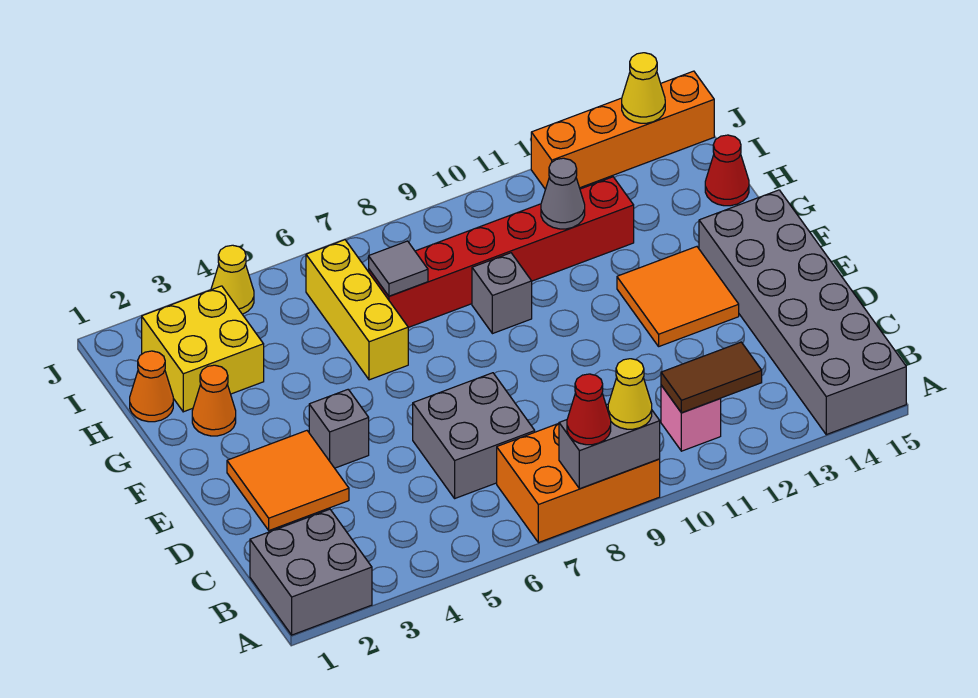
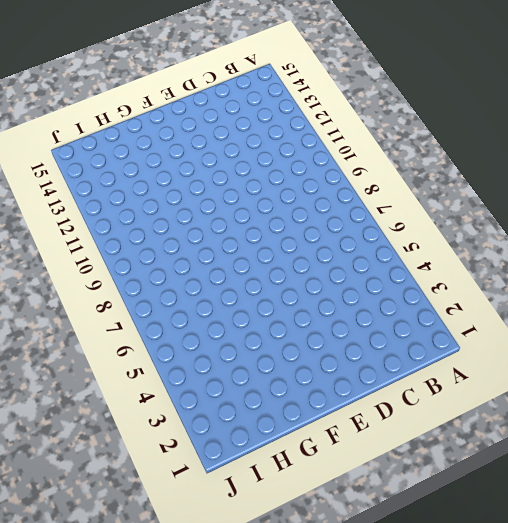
none -> grey brick A1:B2 level 1
none -> orange brick A7:B9 level 1
none -> grey brick A14:F15 level 1

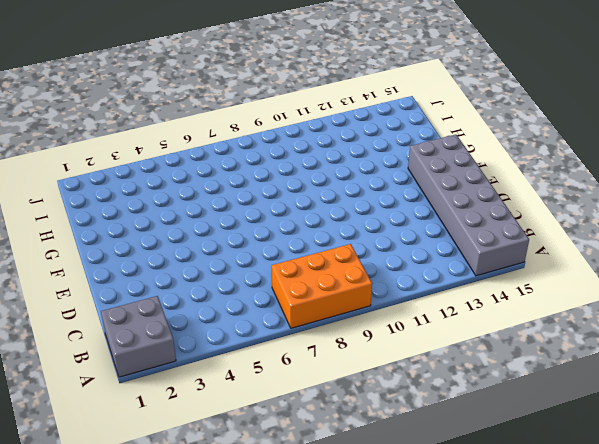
none -> pink brick B11 level 1
none -> grey brick C6:D7 level 1
none -> orange tile D2:E3 level 1

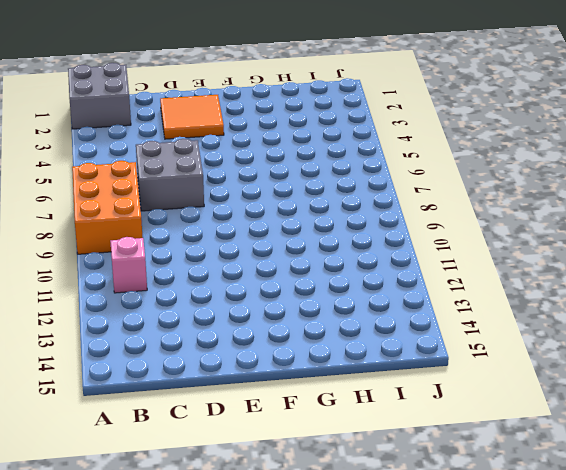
none -> grey brick A14:F15 level 1
none -> grey brick E4 level 1
none -> orange tile E12:F13 level 1

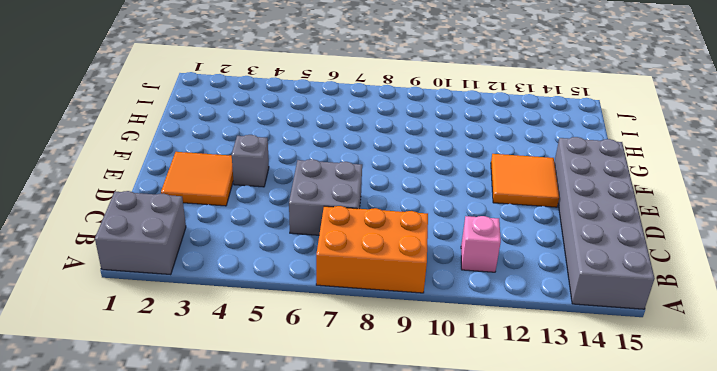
none -> orange cone G2 level 1
none -> yellow brick G6:I6 level 1
none -> grey brick G9 level 1

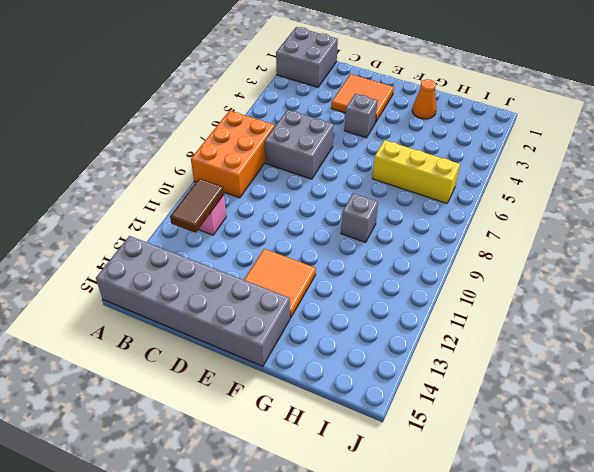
none -> orange cone H1 level 1
none -> yellow brick H2:I3 level 1
none -> red brick H7:H12 level 1

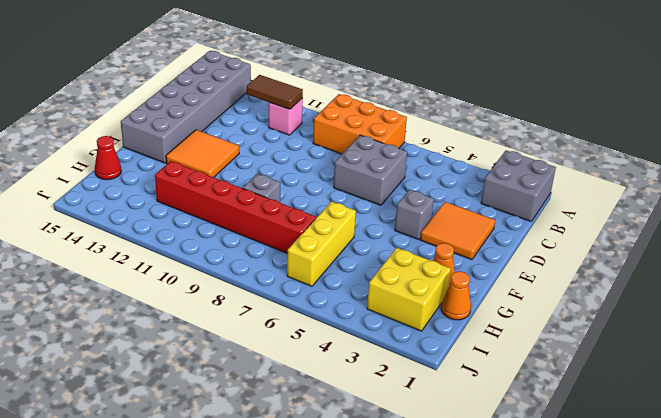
none -> yellow cone J4 level 1
none -> orange brick J12:J15 level 1
none -> grey brick A8:A9 level 2

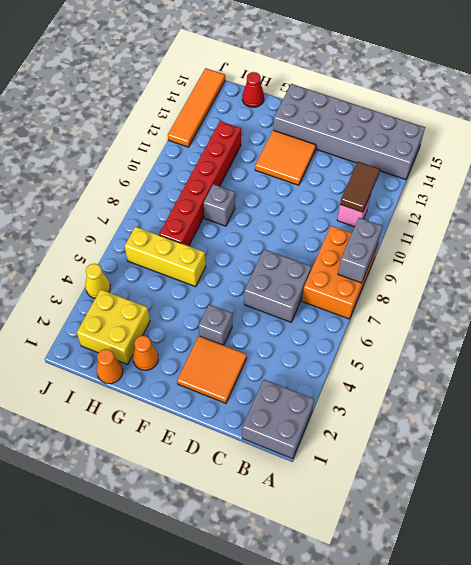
orange tile J12:J15 level 1 -> orange brick J12:J15 level 1
none -> grey tile H7 level 2
none -> grey cone H11 level 2
none -> yellow cone J14 level 2

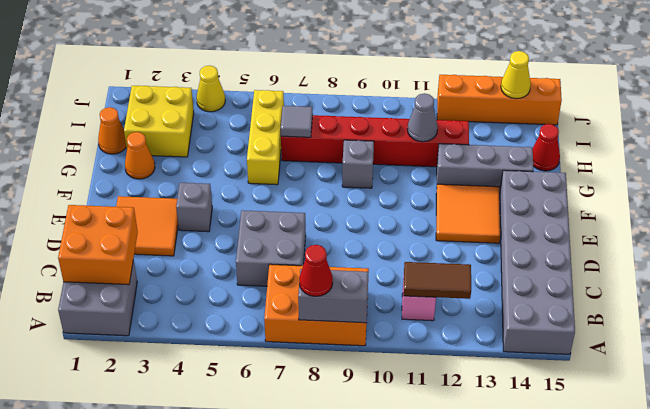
orange brick B1:C2 level 2 -> none
grey brick G12:G14 level 1 -> none
none -> yellow cone A9 level 3

